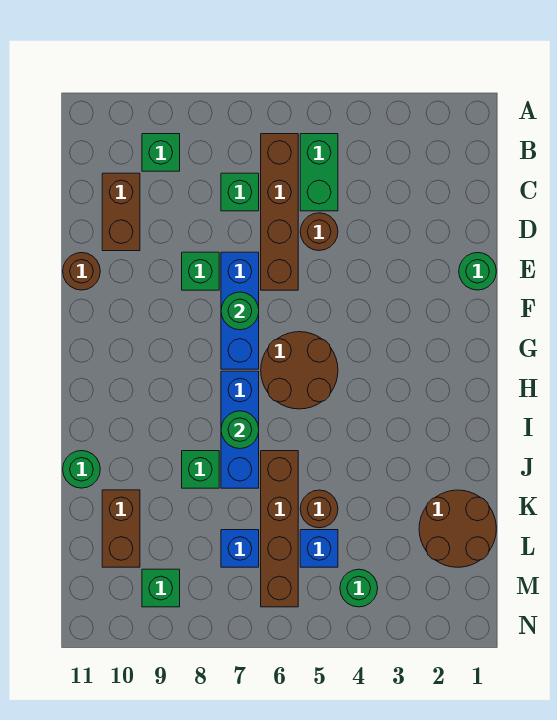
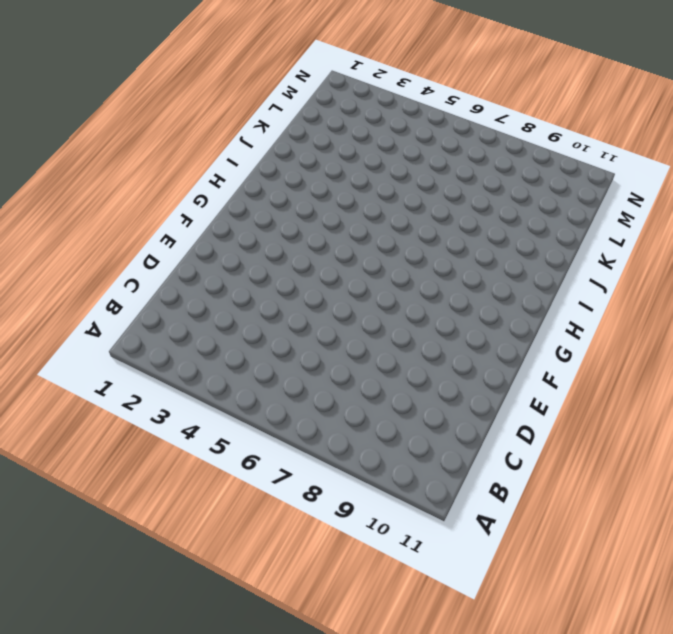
none -> green brick B5:C5 level 1
none -> brown brick B6:E6 level 1
none -> green brick B9 level 1

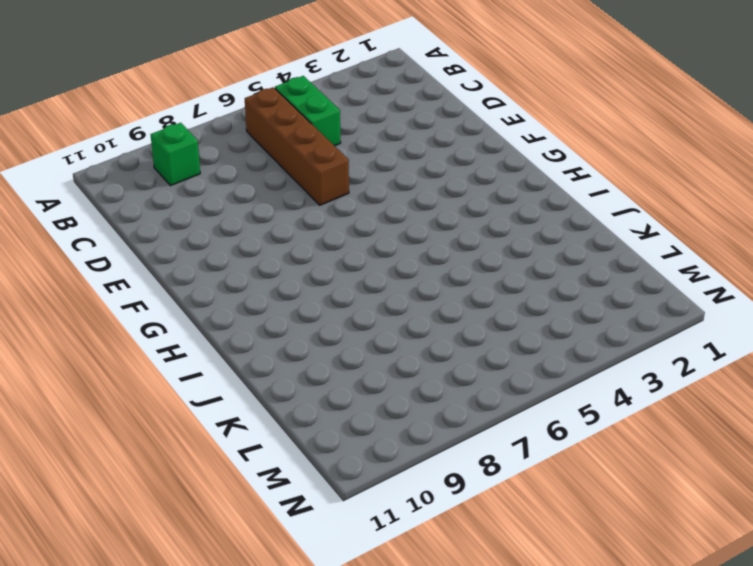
none -> green brick C7 level 1
none -> brown brick C10:D10 level 1
none -> brown round brick D5 level 1

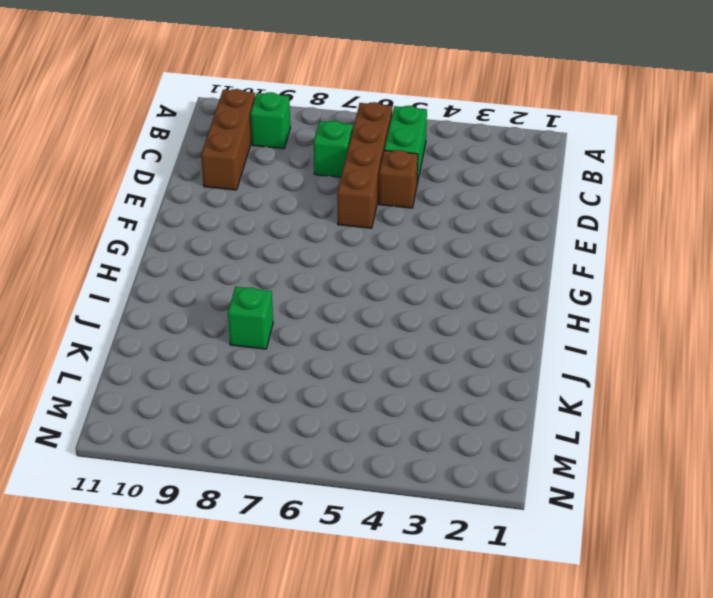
brown brick B10:D10 level 1 -> brown brick C10:D10 level 1
brown brick D5 level 1 -> brown round brick D5 level 1
none -> green round brick E1 level 1
none -> blue brick E7:G7 level 1
none -> green brick E8 level 1

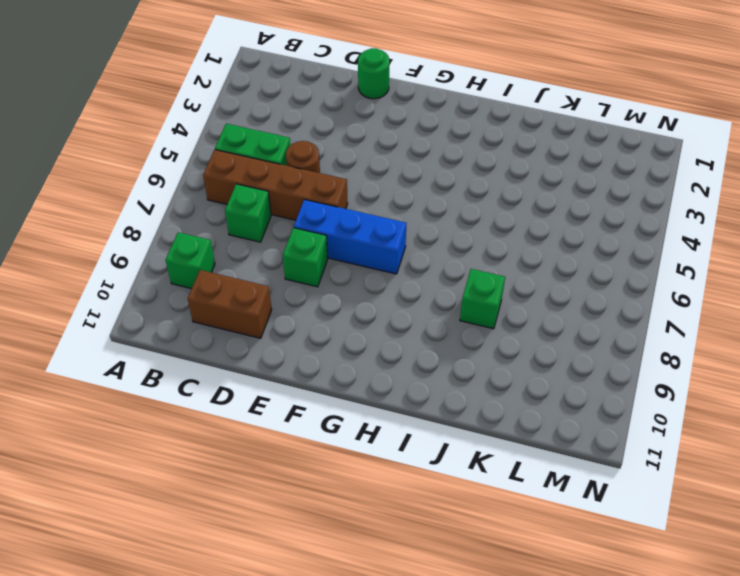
none -> brown round brick E11 level 1
none -> brown round brick G5:H6 level 1
none -> blue brick H7:J7 level 1

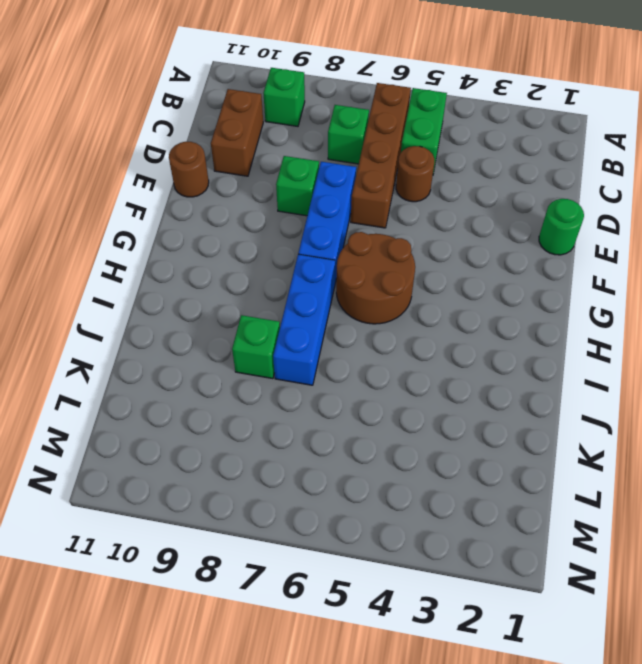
none -> brown brick J6:M6 level 1
none -> green round brick J11 level 1
none -> brown round brick K1:L2 level 1

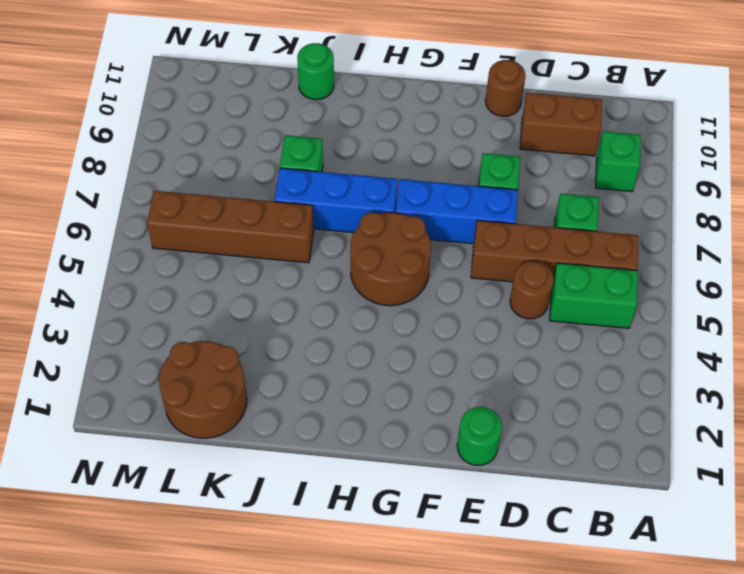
none -> brown round brick K5 level 1
none -> brown brick K10:L10 level 1
none -> blue brick L5 level 1

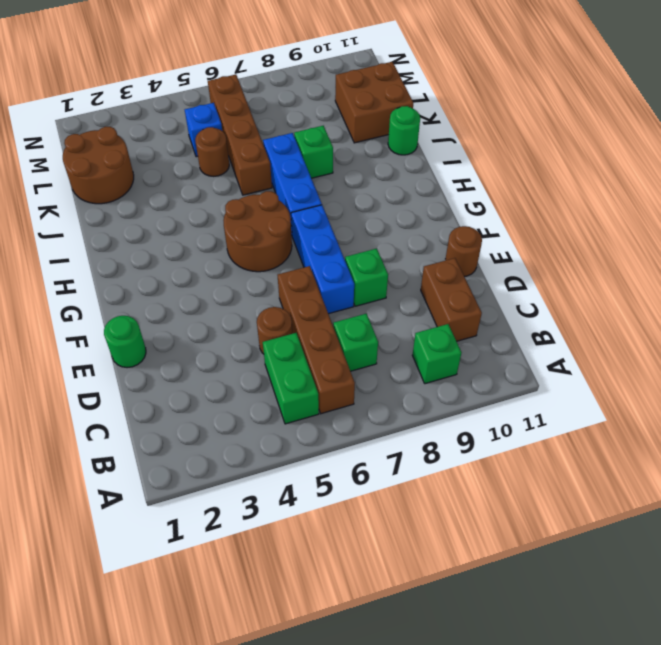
brown brick K10:L11 level 1 -> brown brick K10:L10 level 1
none -> blue brick L7 level 1
none -> green round brick M4 level 1
none -> green brick M9 level 1

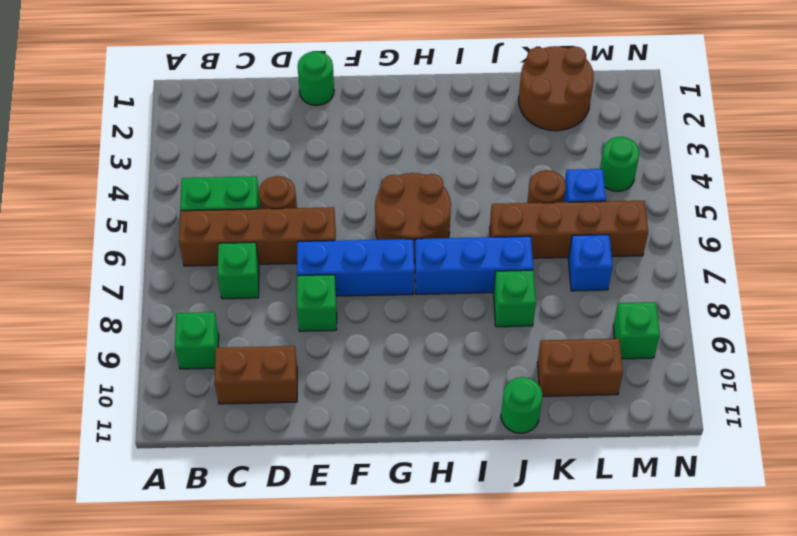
none -> brown round brick E11 level 1
none -> green round brick F7 level 2
none -> green round brick I7 level 2

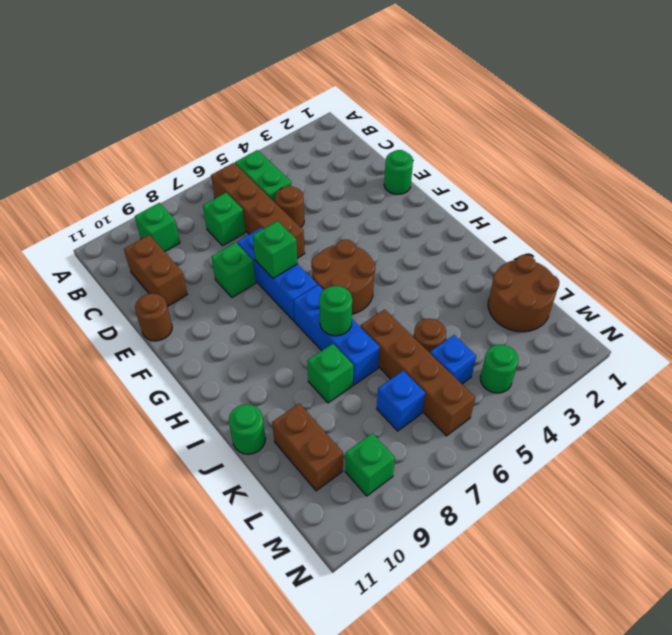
green brick F7 level 2 -> green round brick F7 level 2

